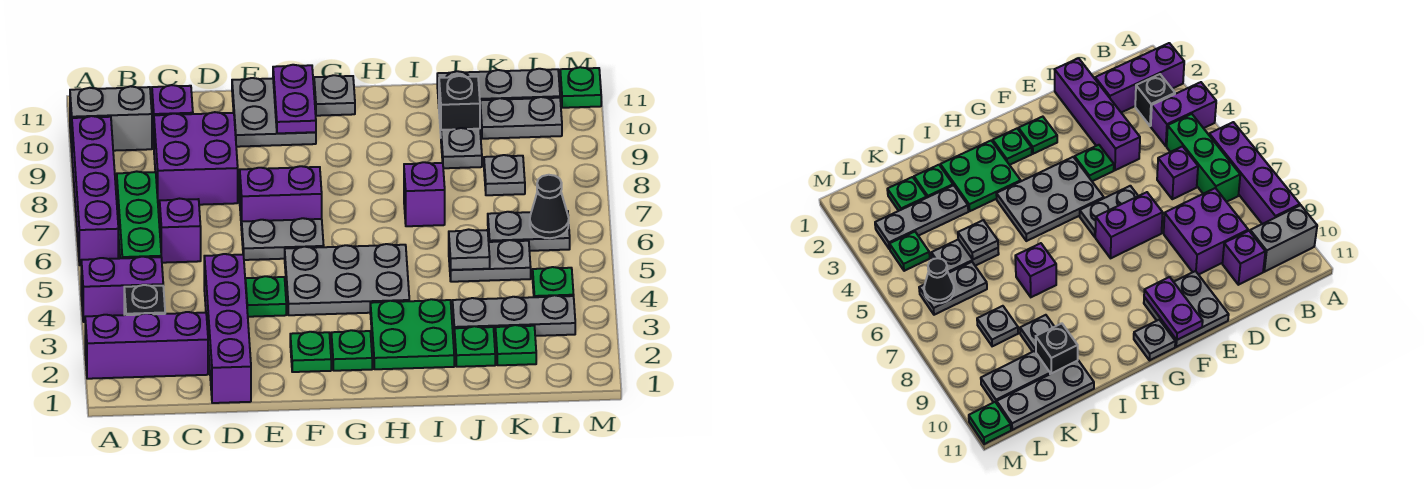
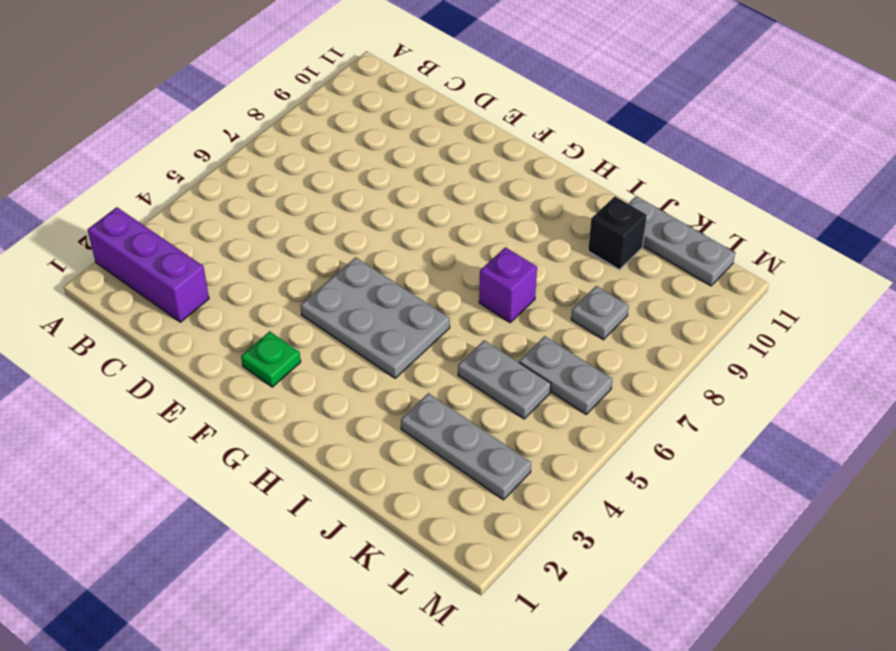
none -> purple brick A4:B4 level 1
none -> purple brick A6:A9 level 1
none -> grey brick A10:B10 level 1
none -> black brick B3 level 1

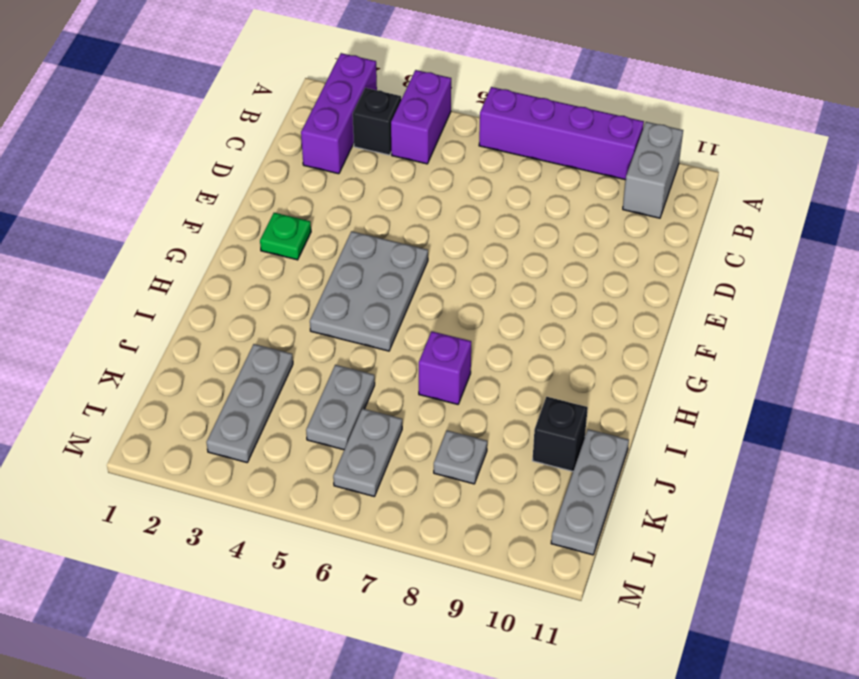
none -> green brick B5:B7 level 1
none -> purple brick C6 level 1
none -> purple brick C8:D9 level 1
none -> purple brick C10 level 1

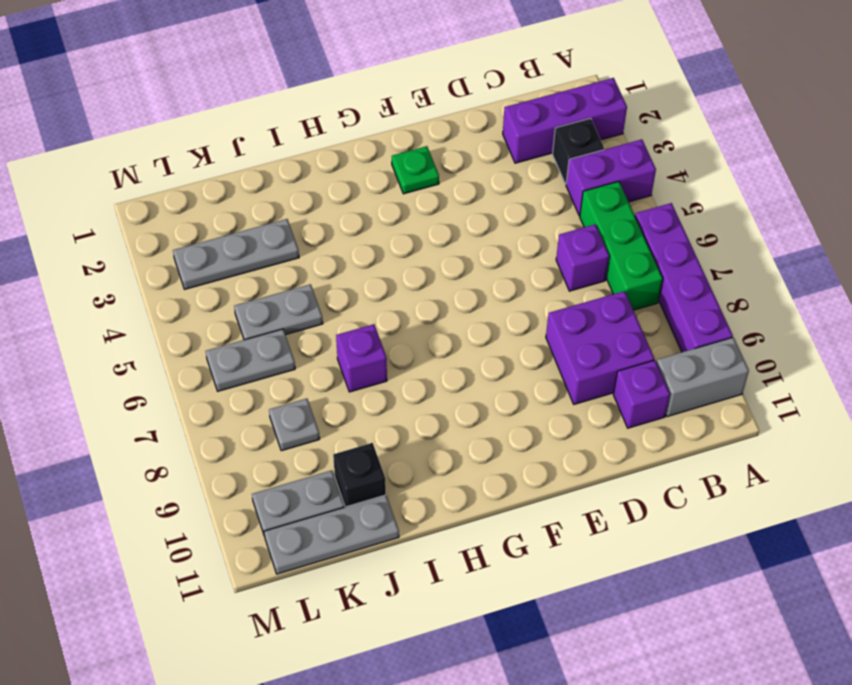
none -> purple brick D1:D4 level 1
none -> green plate E4 level 1
none -> grey plate E6:F6 level 1
none -> purple brick E7:F7 level 1

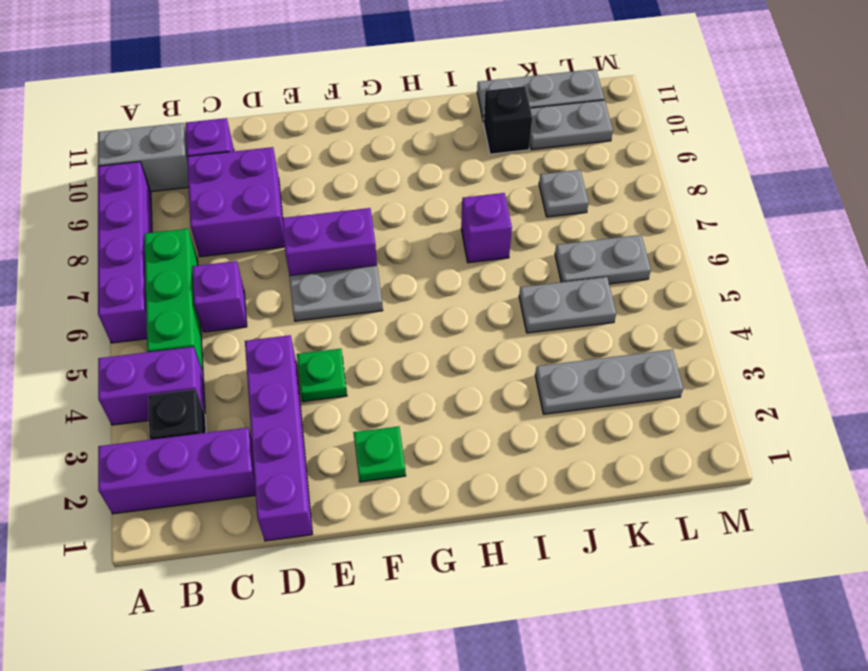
none -> grey plate E10:F11 level 1
none -> grey plate F4:H5 level 1
none -> green plate G2 level 1
none -> grey plate G11 level 1

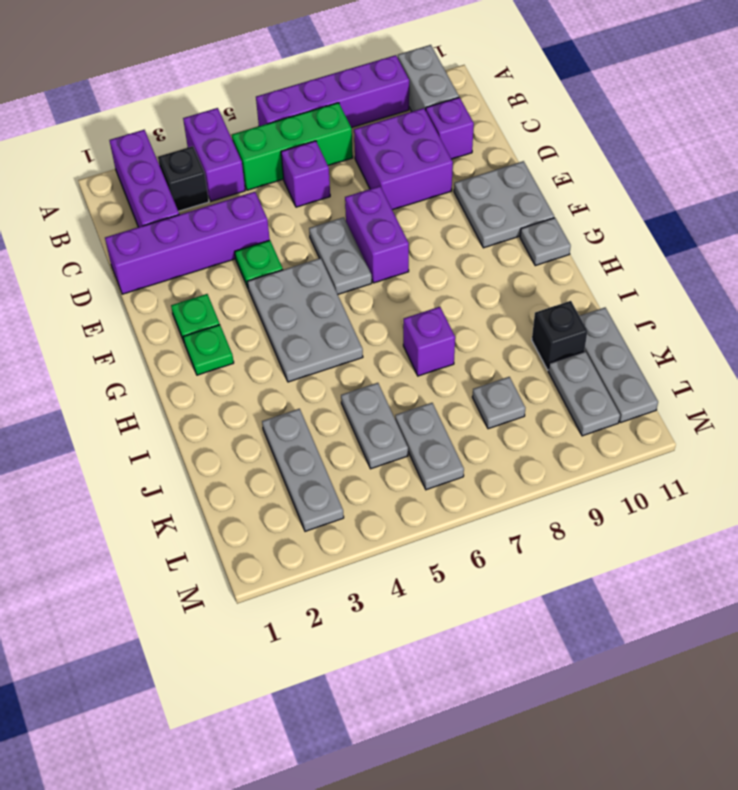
none -> green plate H2:I3 level 1
none -> green plate J2 level 1
none -> grey plate J9 level 1
none -> green plate K2 level 1

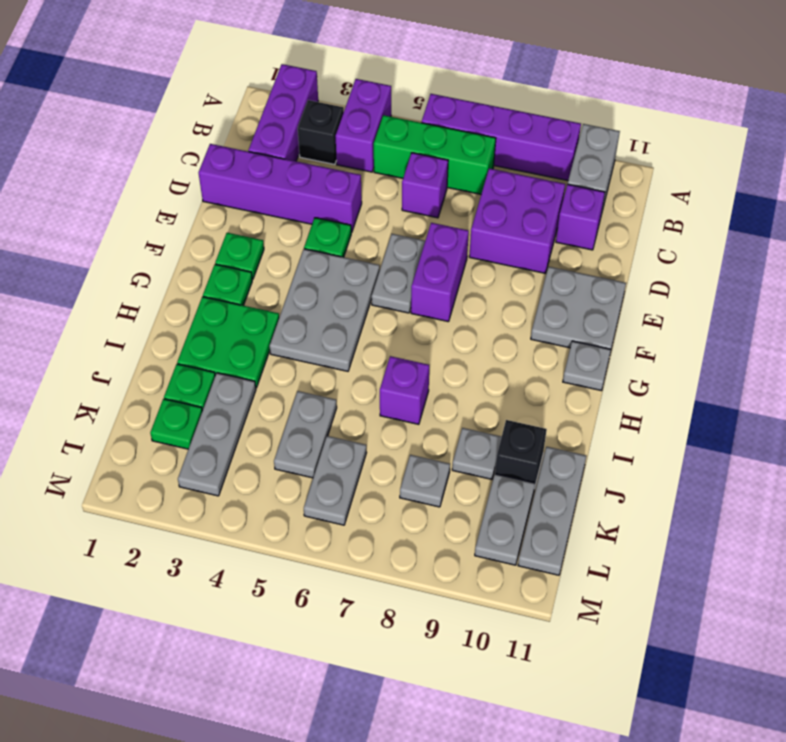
none -> green plate L4 level 1
none -> green plate M11 level 1
none -> purple plate F10:F11 level 2
none -> grey plate J5 level 2

